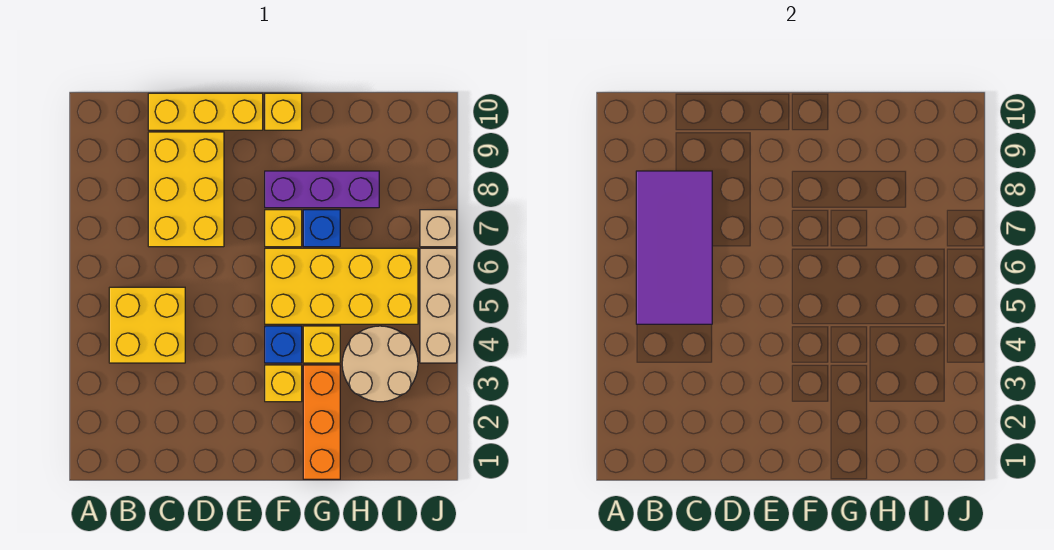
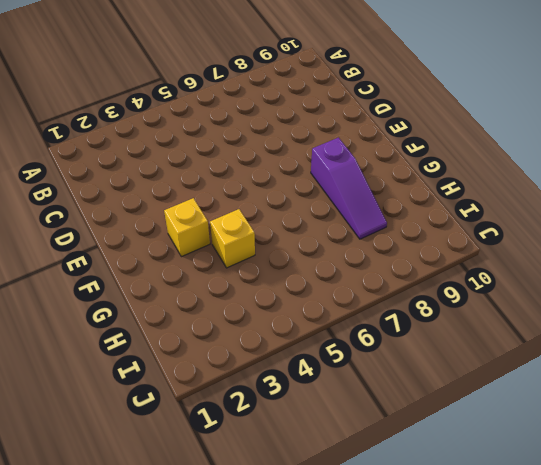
purple slope F8:H8 level 1 top F -> purple brick F8:H8 level 1
none -> yellow brick B4:C5 level 1
none -> yellow brick C7:D9 level 1
none -> yellow brick C10:E10 level 1

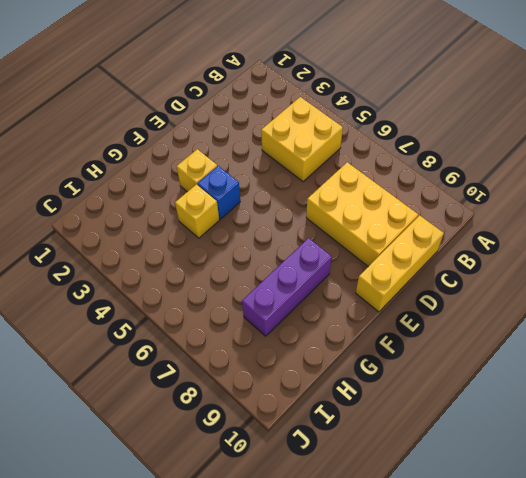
none -> yellow brick F5:I6 level 1
none -> yellow brick F7 level 1
none -> yellow brick F10 level 1

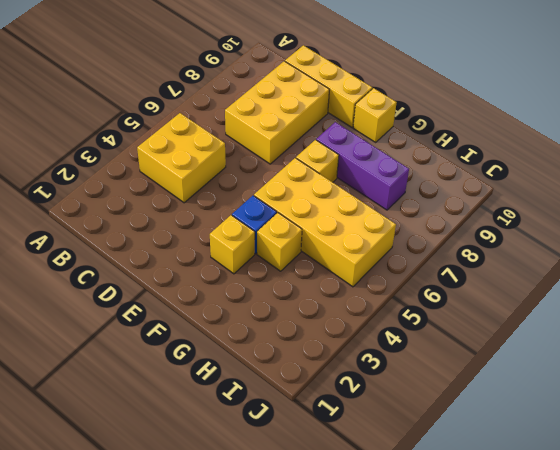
none -> orange brick G1:G3 level 1
none -> blue brick G7 level 1
none -> tan round brick H3:I4 level 1

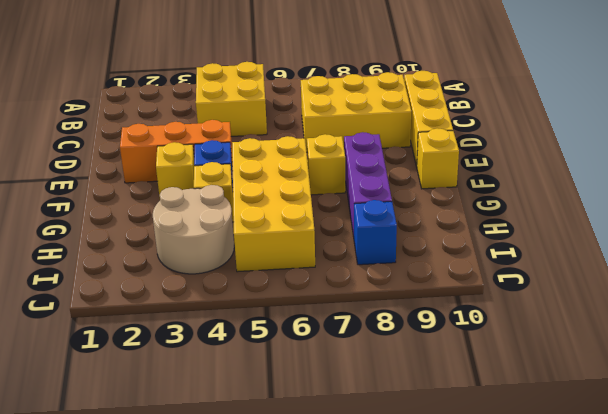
orange brick E2:E4 level 1 -> orange brick G1:G3 level 1
blue brick I8 level 1 -> blue brick G7 level 1
none -> tan brick J4:J6 level 1
none -> tan brick J7 level 1
none -> purple tile B5:C8 level 2

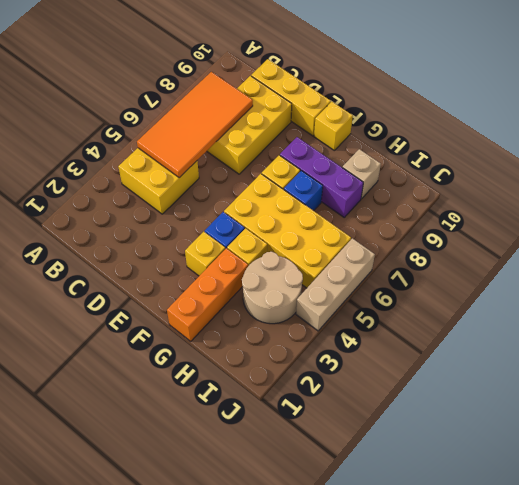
orange tile B5:C8 level 2 -> purple tile B5:C8 level 2
tan brick H9 level 1 -> tan brick J7 level 1

